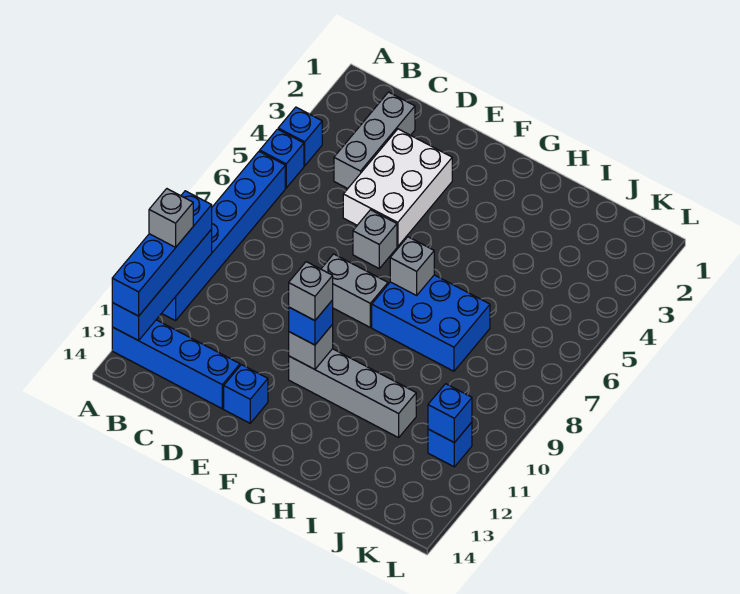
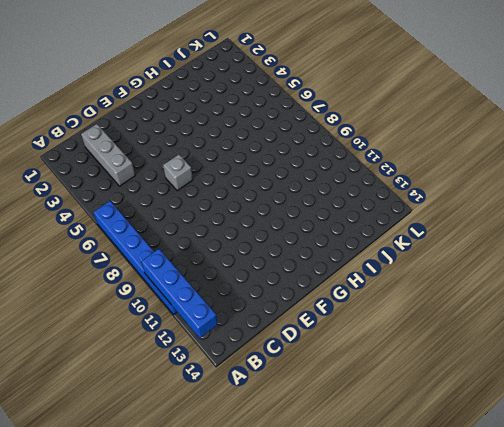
none -> blue brick A4 level 1
none -> blue brick A5 level 1
none -> blue brick A13:D13 level 1

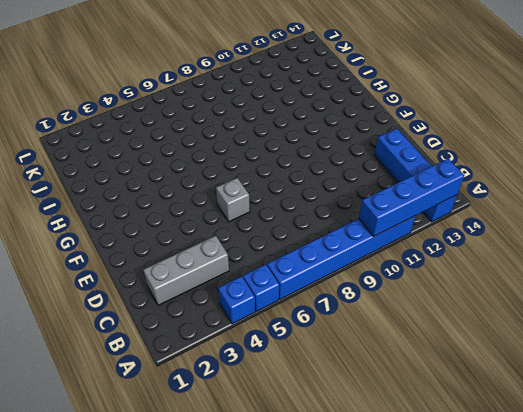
none -> white brick D3:E5 level 1
none -> grey brick E8:F8 level 1
none -> blue brick E13 level 1

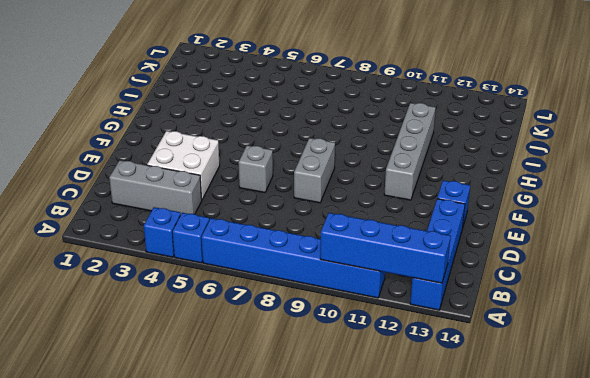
white brick D3:E4 level 1 -> white brick D3:E5 level 1
none -> blue brick G7:I8 level 1
none -> blue brick K11 level 1
none -> grey brick F11 level 2

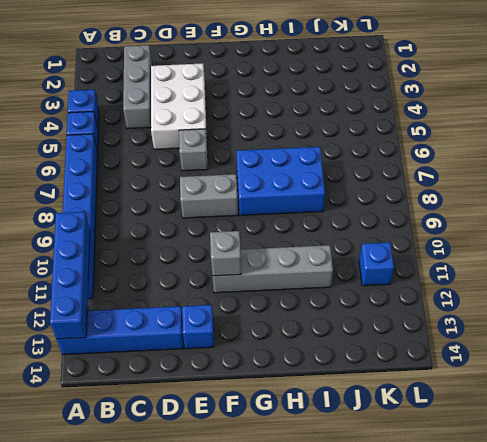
none -> grey brick G7 level 2
none -> blue brick K11 level 2
none -> blue brick A10:A13 level 3

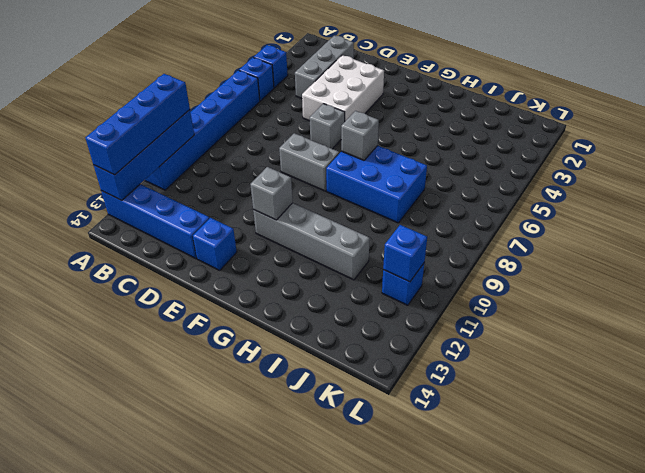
none -> blue brick F11 level 3
none -> grey brick A11 level 4
none -> grey brick F11 level 4

